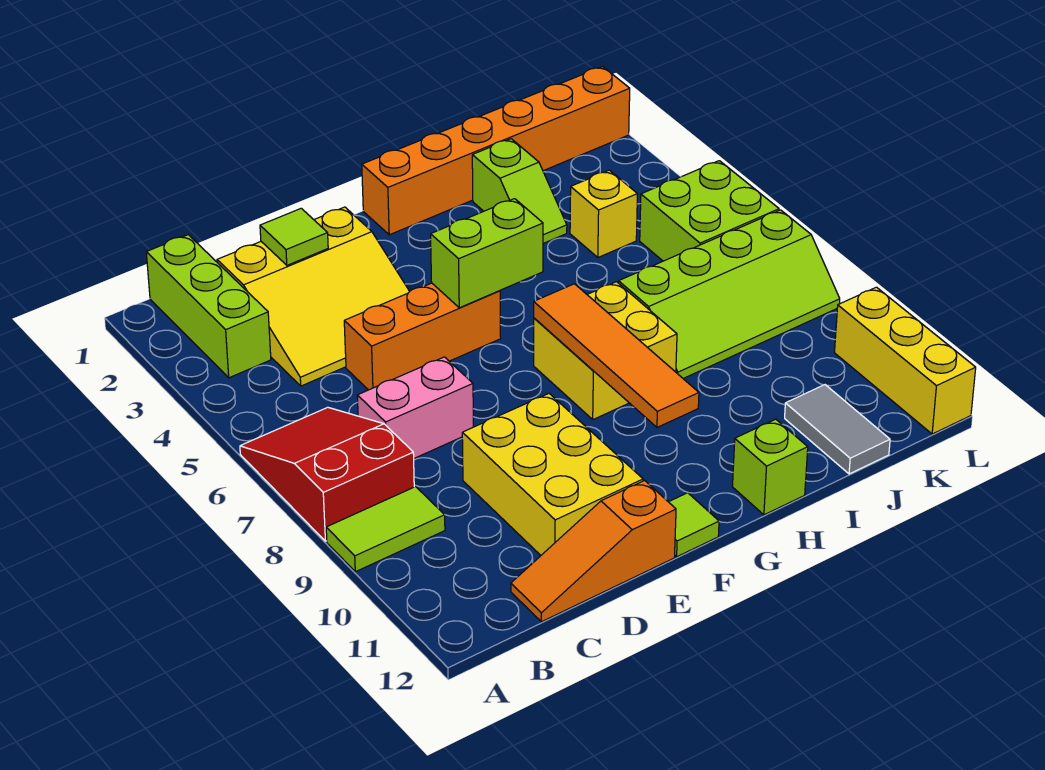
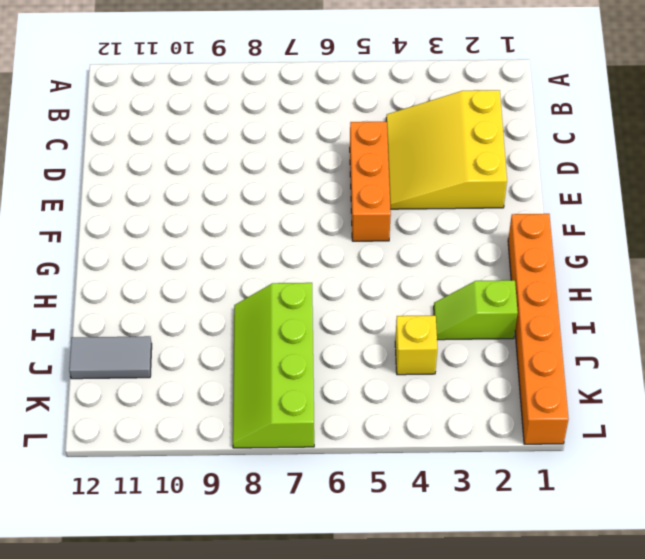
none -> red slope A6:B8 level 1 top 8
none -> lime tile A9:B9 level 1
none -> lime brick B1:B3 level 1

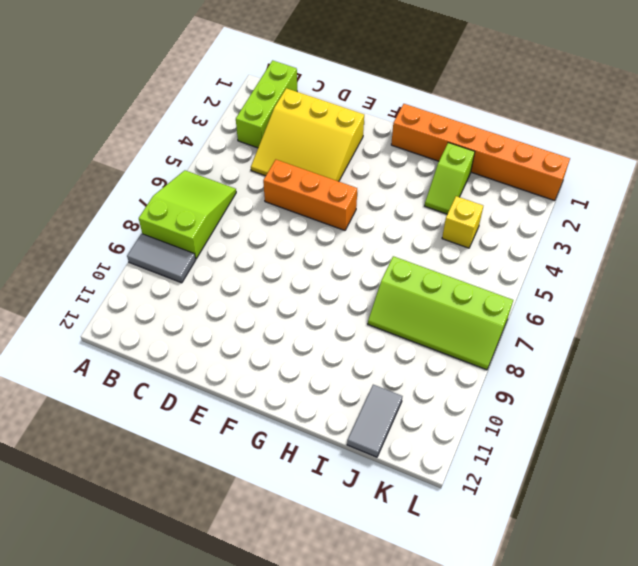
lime slope A6:B8 level 1 top 8 -> red slope A6:B8 level 1 top 8
grey tile A9:B9 level 1 -> lime tile A9:B9 level 1
none -> pink brick C7:D7 level 1
none -> orange slope C12:E12 level 1 top E
none -> yellow brick D9:E11 level 1

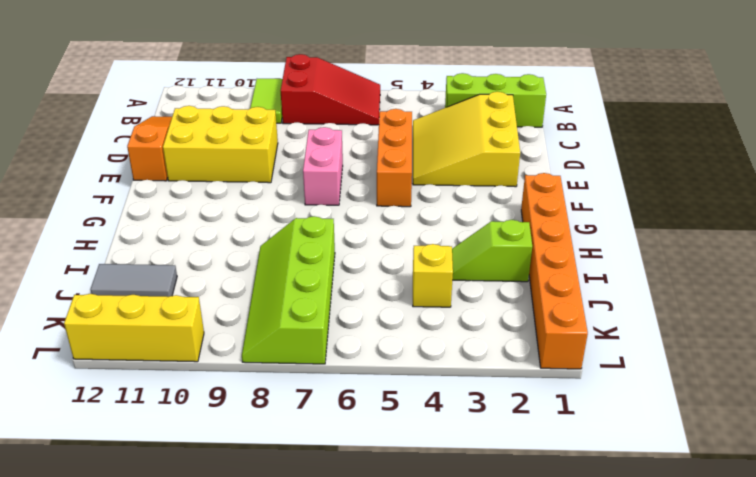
pink brick E7:F7 level 1 -> pink brick C7:D7 level 1
none -> lime tile F12 level 1
none -> yellow brick G7:H8 level 1
none -> lime brick H12 level 1

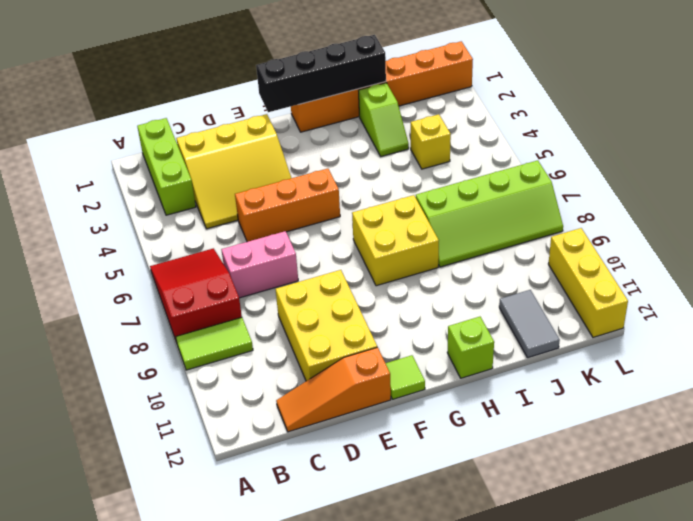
black brick F1:I1 level 2 -> none
none -> lime brick K5:L6 level 1
none -> lime tile D2 level 2
none -> lime brick F5:G5 level 2

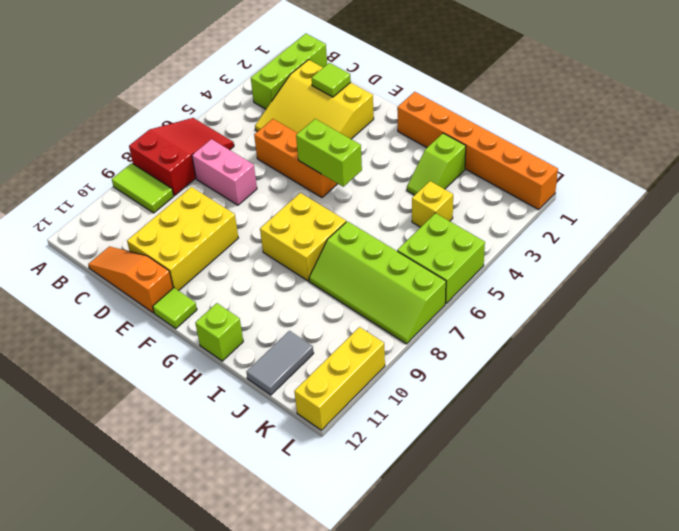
none -> orange tile G7:G10 level 2

